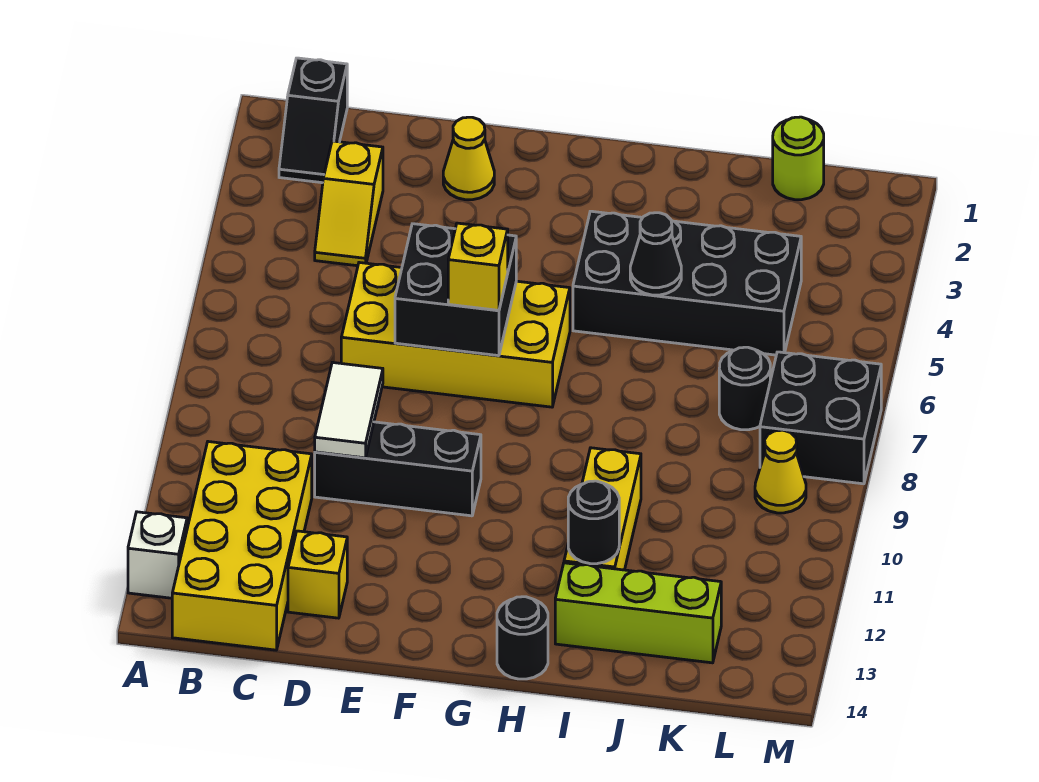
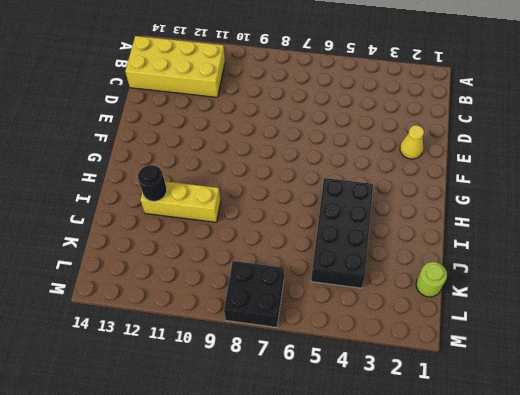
none -> white brick A13 level 1
none -> black slope B1:B2 level 1 top 1
none -> yellow slope C3:C4 level 1 top 3

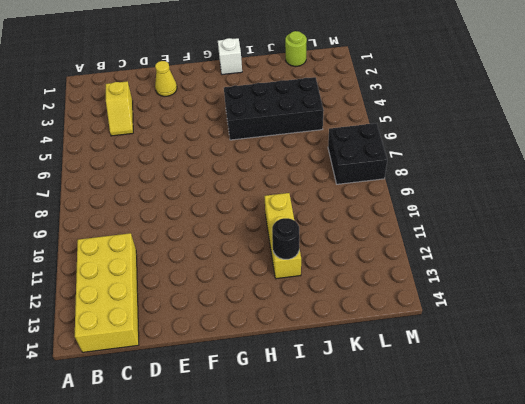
white brick H1 level 1 -> white brick A13 level 1
none -> black slope B1:B2 level 1 top 1
none -> yellow brick D6:G7 level 1
none -> black brick D10:F10 level 1

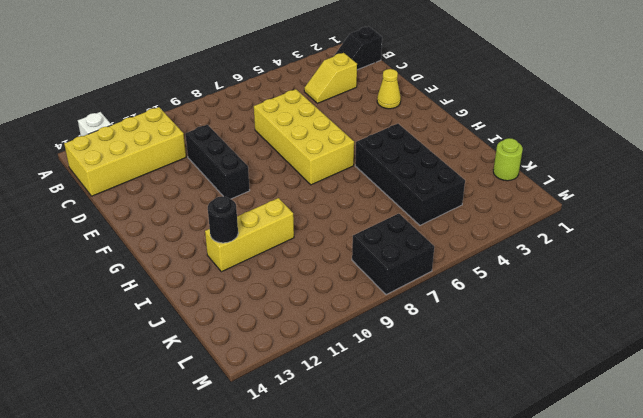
none -> yellow brick D13 level 1
none -> black round brick H14 level 1
none -> lime brick I13:K13 level 1

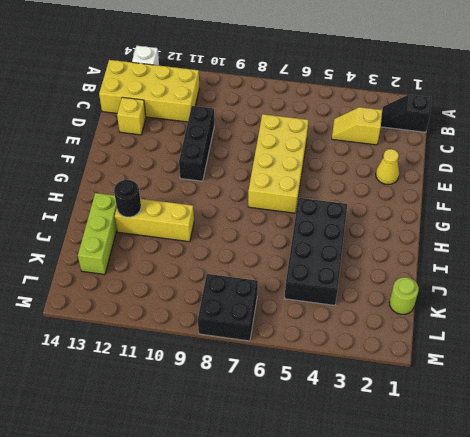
none -> black round brick H14 level 1
none -> black round brick K7 level 1
none -> yellow cone L9 level 1

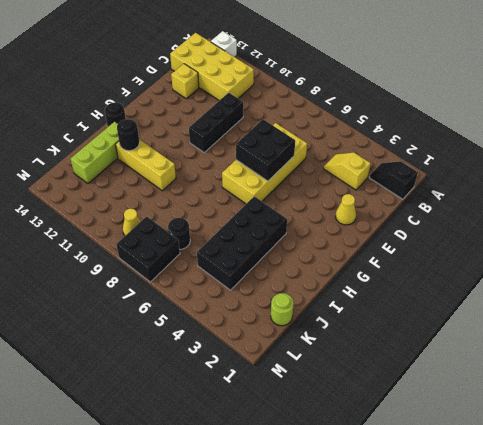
none -> white tile D9:D10 level 2
none -> black cone I5 level 2
none -> yellow brick F7 level 3

